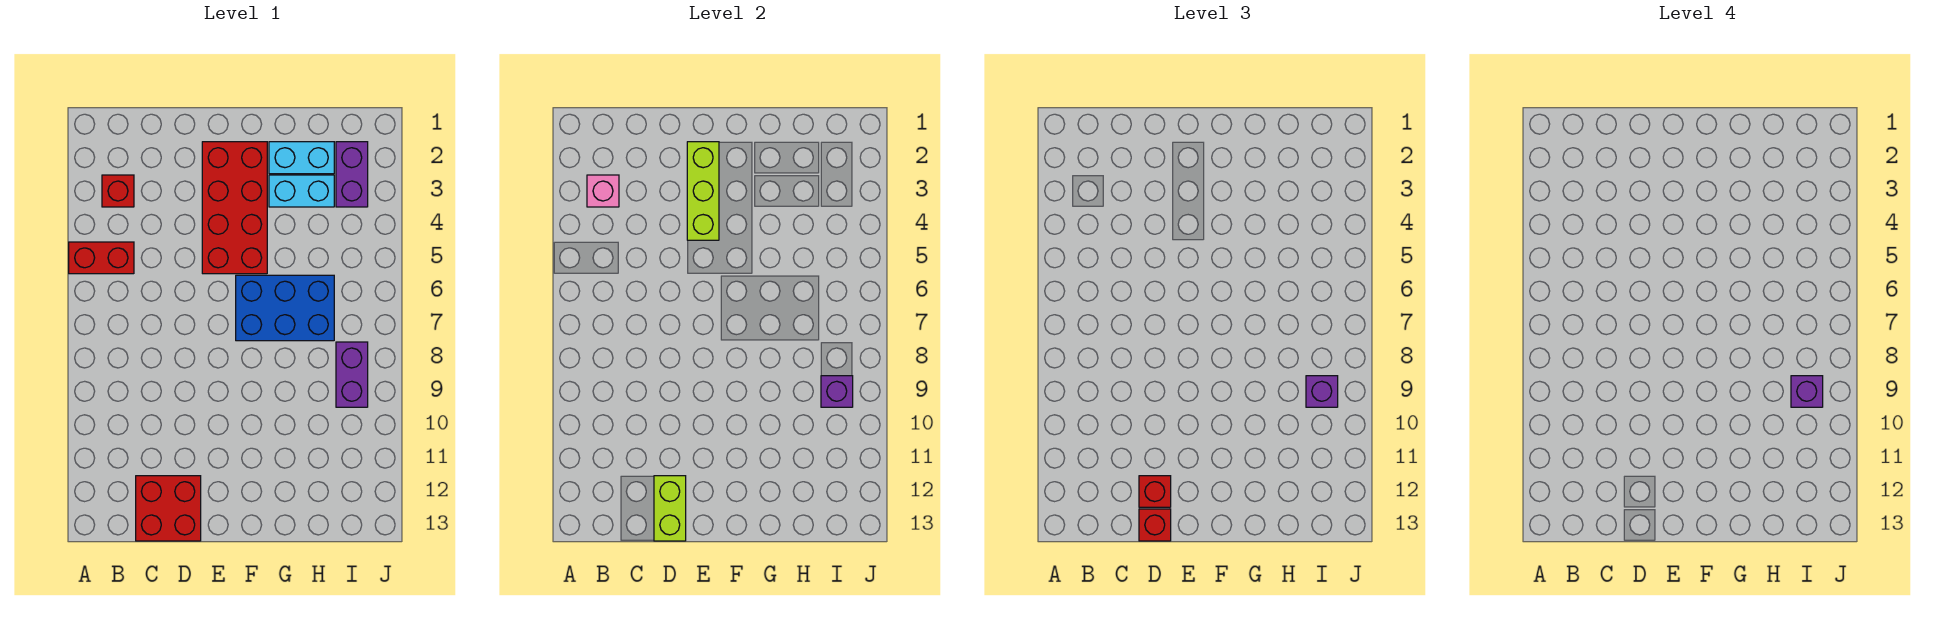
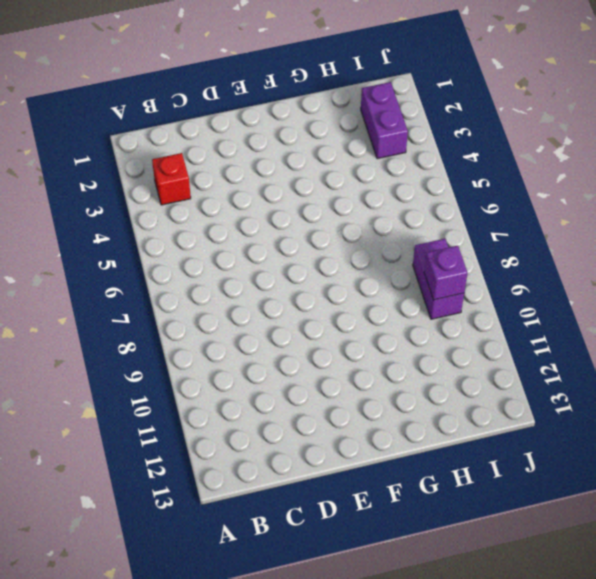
none -> red brick A5:B5 level 1
none -> red brick C12:D13 level 1
none -> red brick E2:F5 level 1

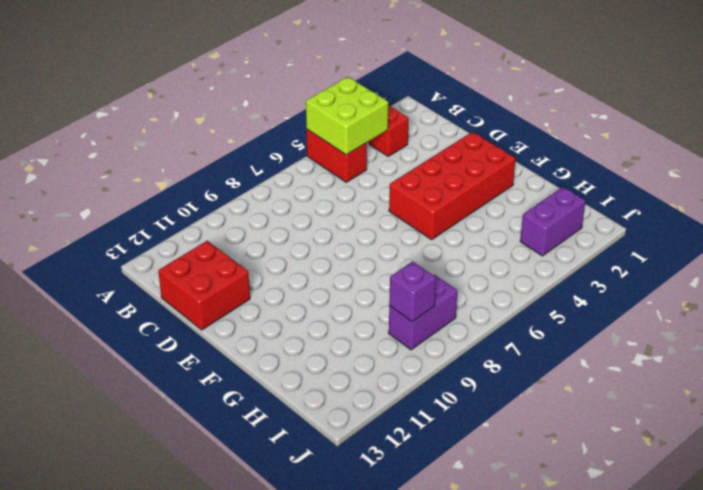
lime brick A4:B5 level 2 -> none
none -> blue brick F6:H7 level 1
none -> cyan brick G2:H2 level 1
none -> cyan brick G3:H3 level 1

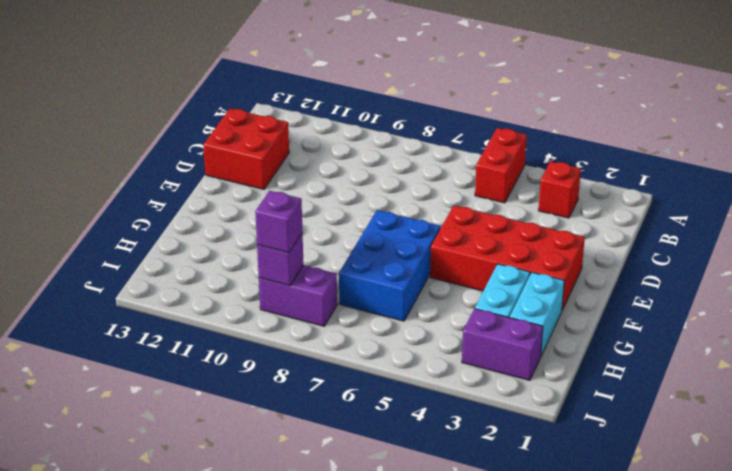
none -> pink brick B3 level 2
none -> lime brick D12:D13 level 2
none -> lime brick E2:E4 level 2

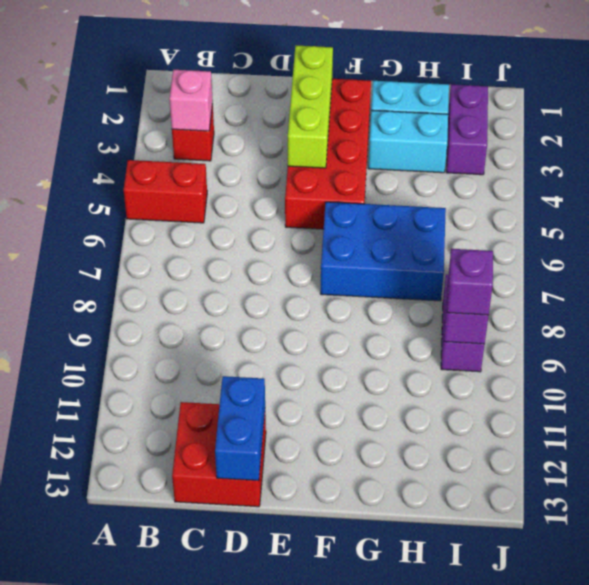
blue brick D12:D13 level 2 -> lime brick D12:D13 level 2
none -> red brick D12 level 3
none -> red brick D13 level 3
none -> purple brick I9 level 4

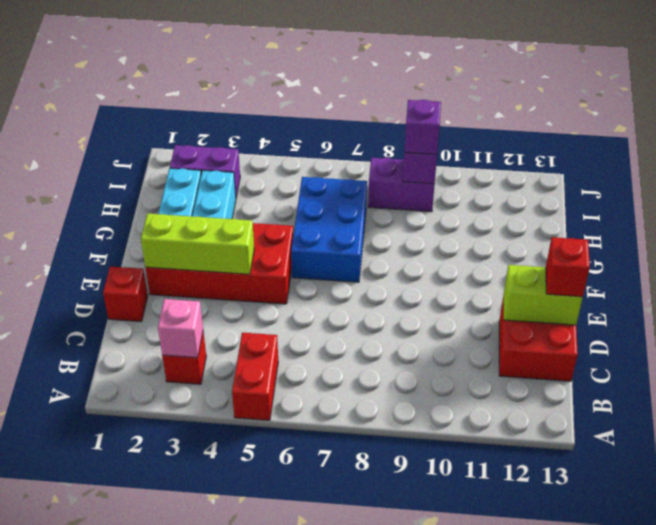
red brick D1 level 1 -> red brick D12 level 3
none -> purple brick I9 level 4

